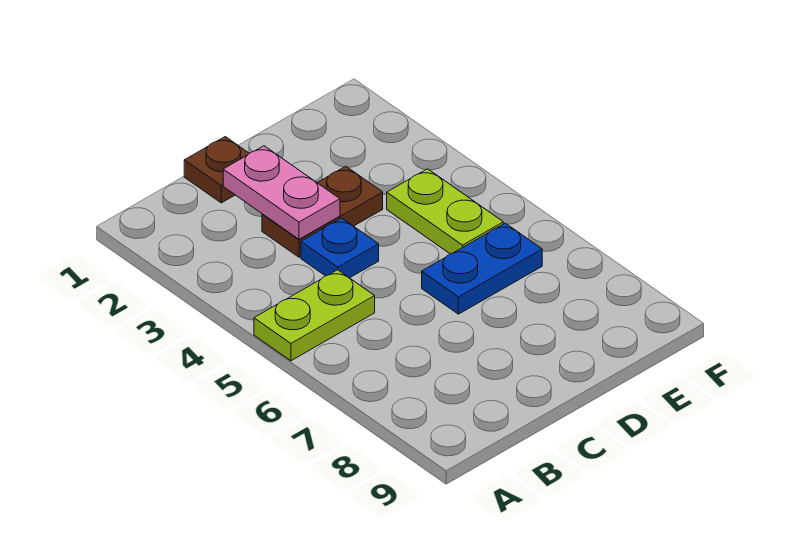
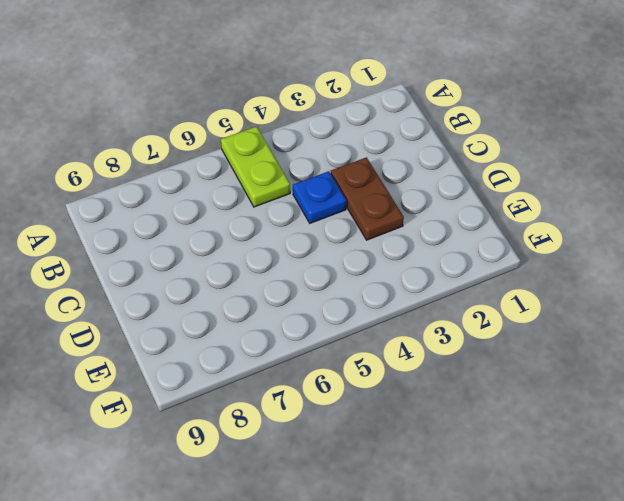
none -> brown plate C1 level 1
none -> blue plate D6:E6 level 1

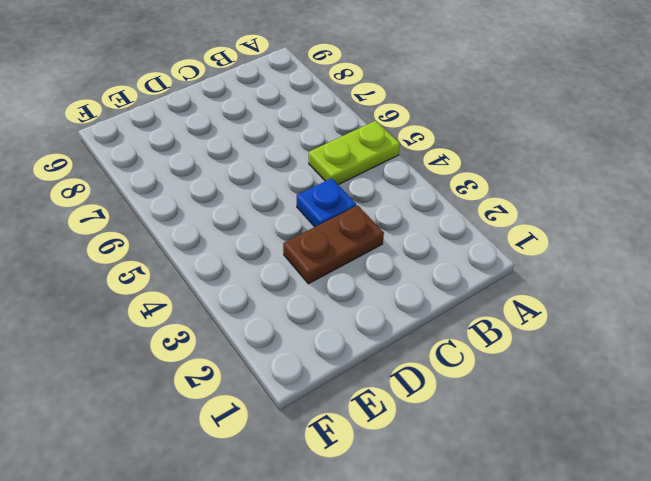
none -> brown plate C1 level 1
none -> blue plate D6:E6 level 1

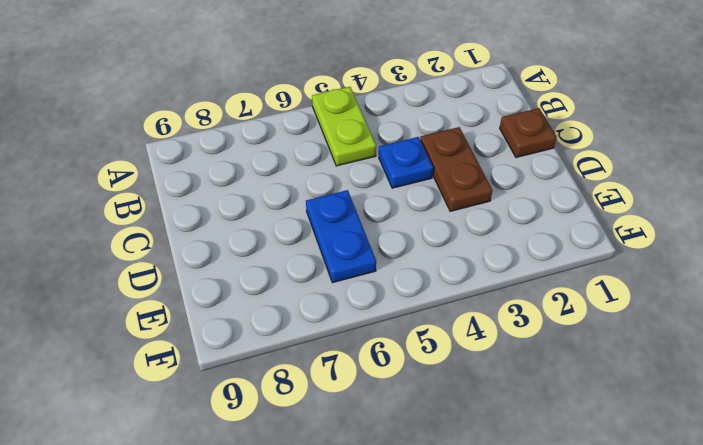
none -> lime plate E4:E5 level 1
none -> pink plate C2:C3 level 2

